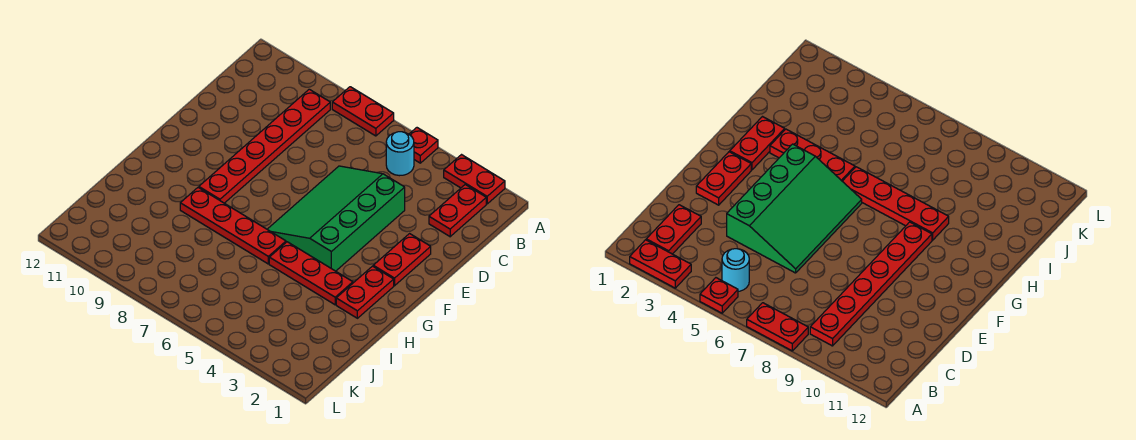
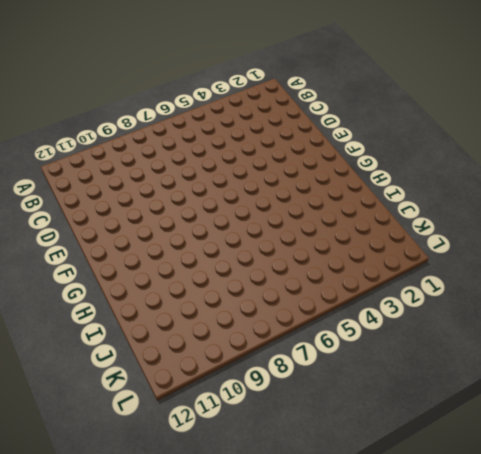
none -> red plate A2:A3 level 1
none -> red plate A5 level 1

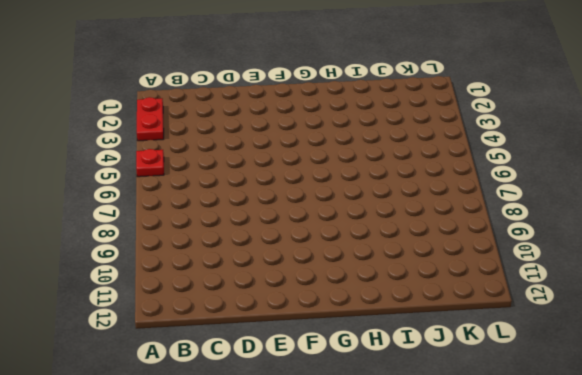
none -> red plate A7:A8 level 1
none -> red plate B2:C2 level 1

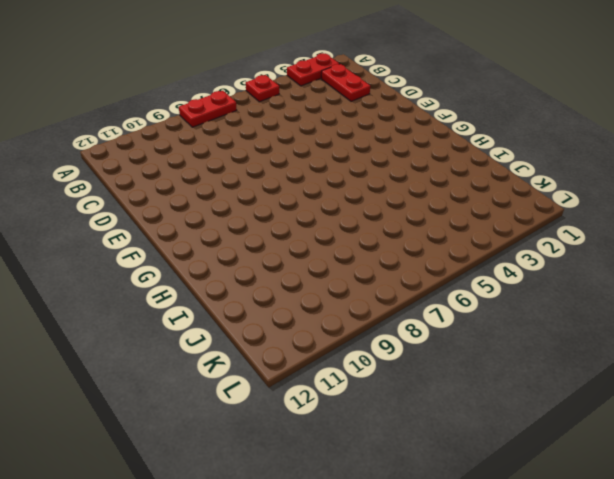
none -> cyan round brick B5 level 1
none -> red plate B9:G9 level 1

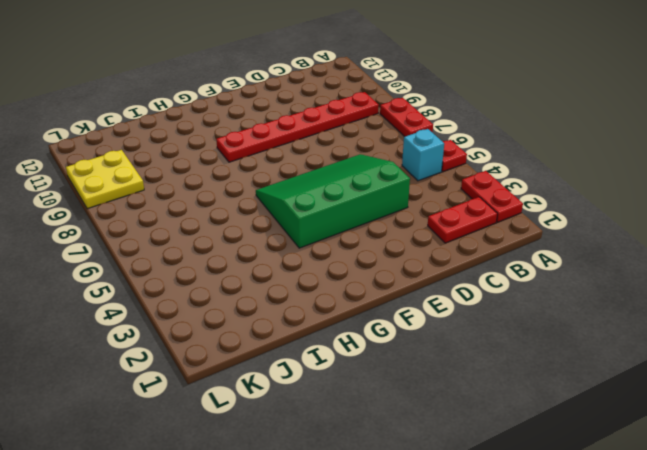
cyan brick B5 level 1 -> cyan round brick B5 level 1
yellow plate K9:L10 level 1 -> none
none -> red plate E2:F2 level 1
none -> red plate G2:H2 level 1

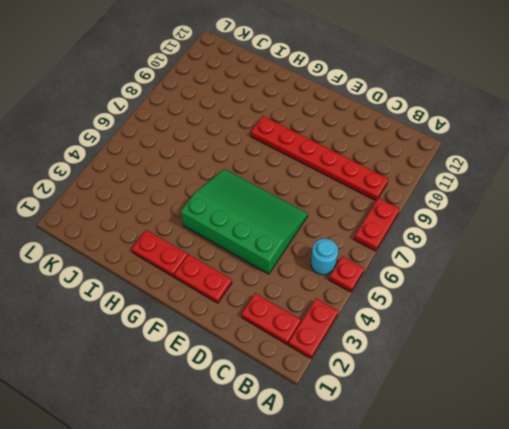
none -> red plate H3:H5 level 1
none -> red plate H6:H9 level 1

